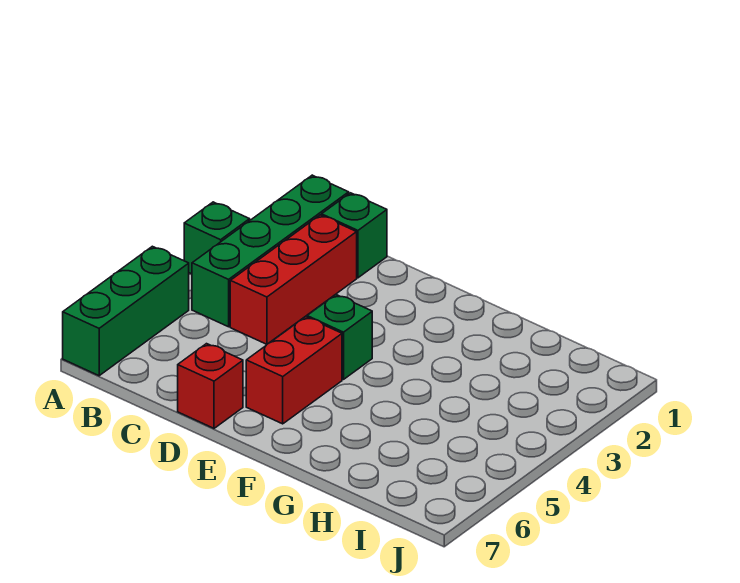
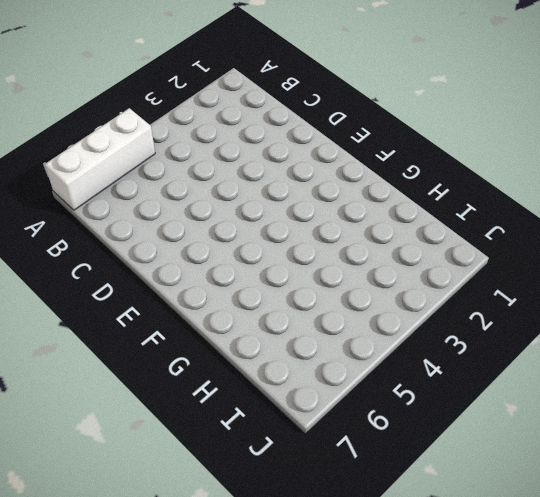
white brick A5:A7 level 1 -> green brick A5:A7 level 1
none -> green brick A3 level 1
none -> green brick B1:B4 level 1

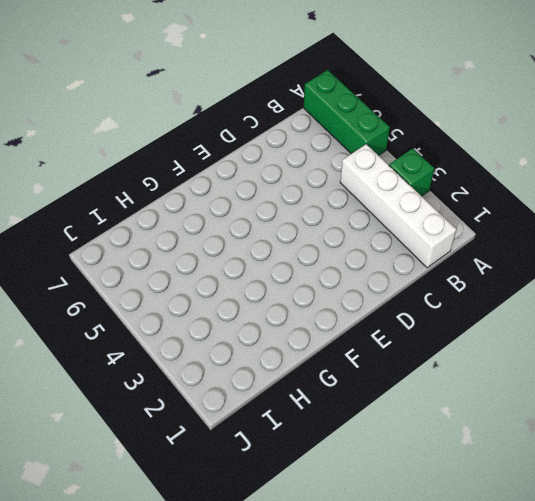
white brick B1:B4 level 1 -> green brick B1:B4 level 1
none -> green brick C1 level 1
none -> red brick C2:C4 level 1

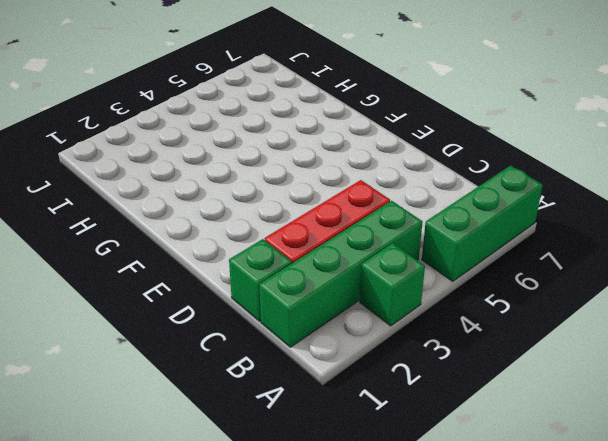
none -> red brick D7 level 1
none -> green brick E4 level 1

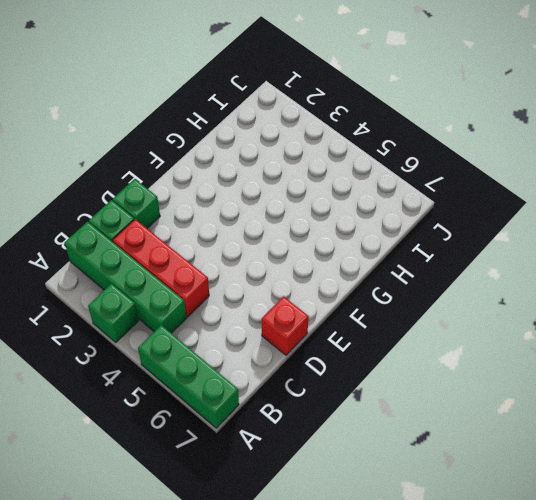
green brick D1 level 1 -> green brick E4 level 1
none -> red brick E5:E6 level 1

